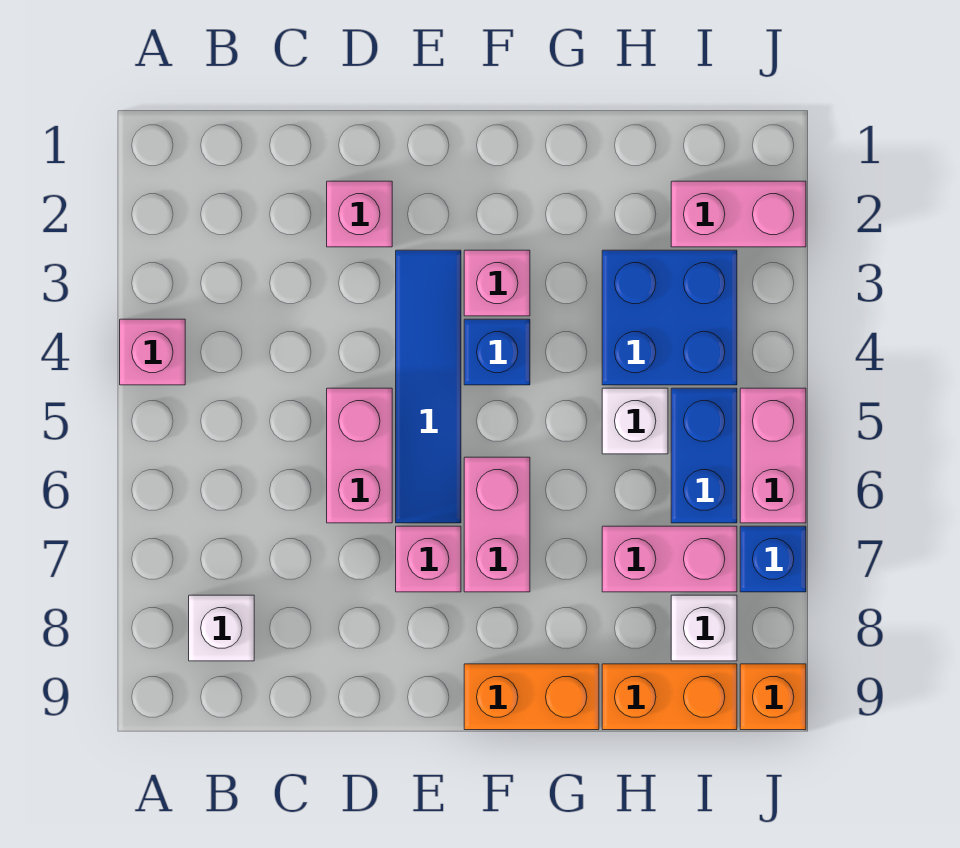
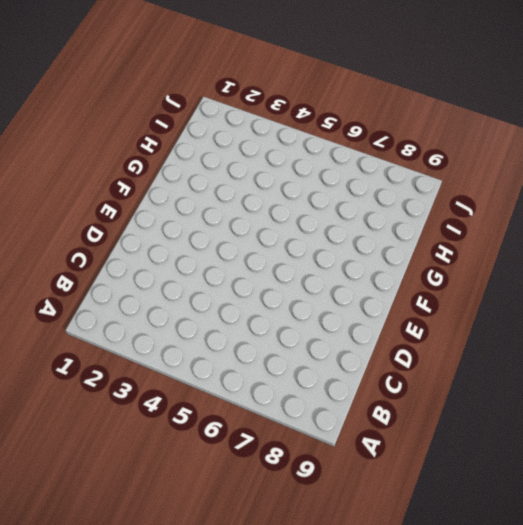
none -> pink brick A4 level 1
none -> white brick B8 level 1
none -> pink brick D2 level 1

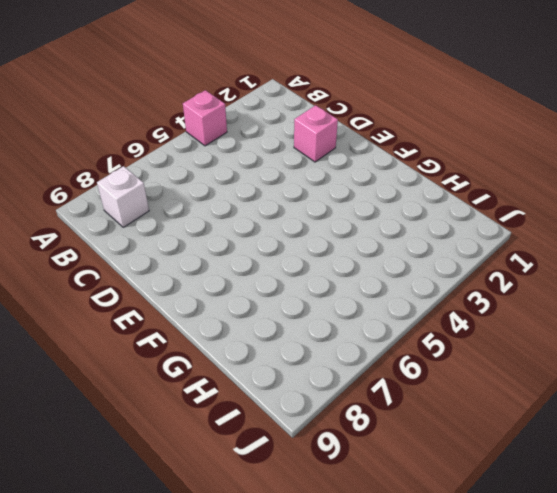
none -> pink brick D5:D6 level 1
none -> blue tile E3:E6 level 1
none -> pink brick E7 level 1

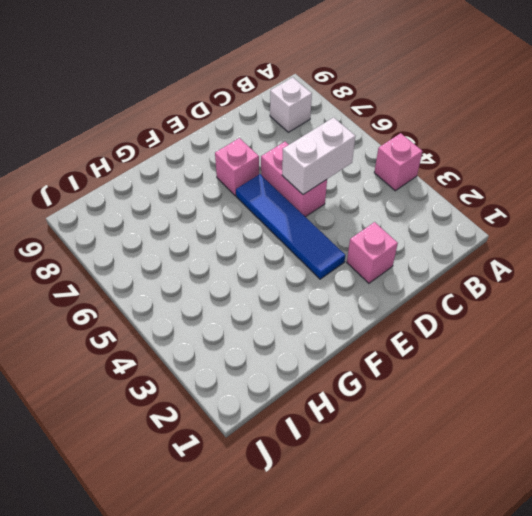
white brick C5:D5 level 2 -> none
none -> pink brick F3 level 1
none -> blue brick F4 level 1
none -> pink brick F6:F7 level 1

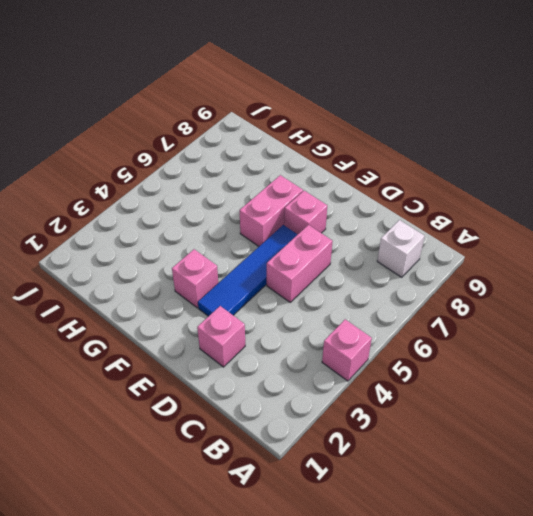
none -> blue brick F4 level 1
none -> orange brick F9:G9 level 1
none -> blue brick H3:I4 level 1

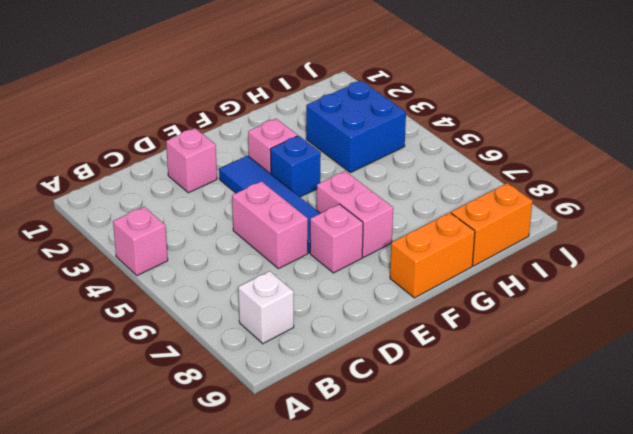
none -> white brick H5 level 1
none -> pink brick H7:I7 level 1
none -> pink brick I2:J2 level 1

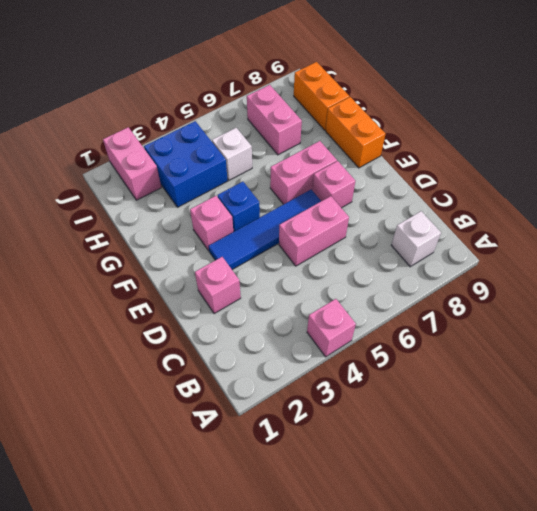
none -> blue brick I5:I6 level 1
none -> white brick I8 level 1
none -> pink brick J5:J6 level 1

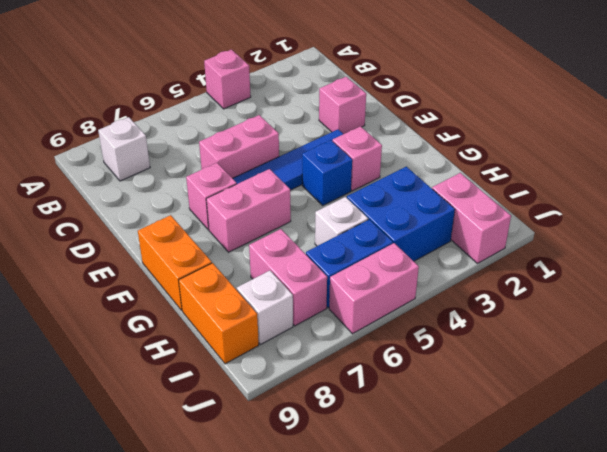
none -> blue brick J7 level 1
none -> orange brick J9 level 1

